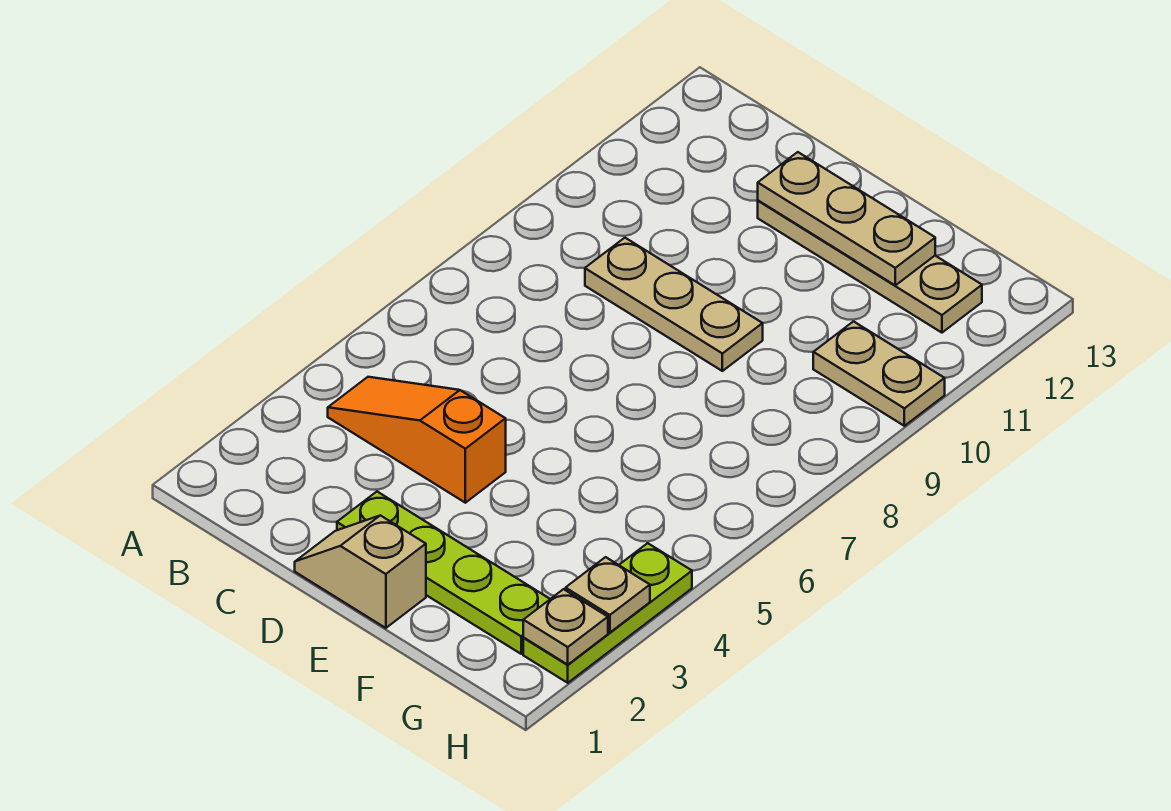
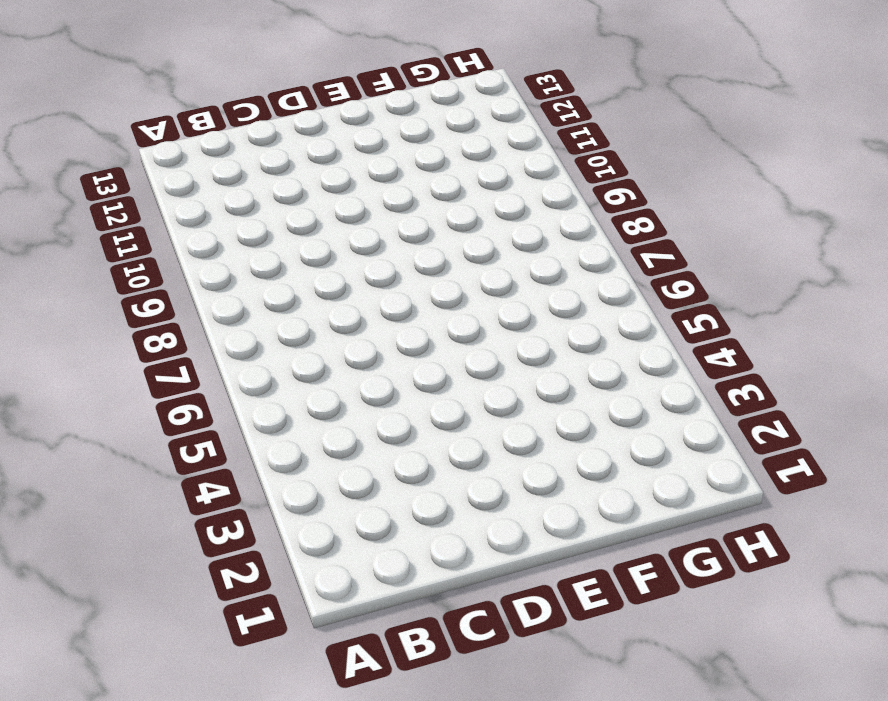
none -> orange slope B4:D4 level 1 top D
none -> tan plate C9:E9 level 1

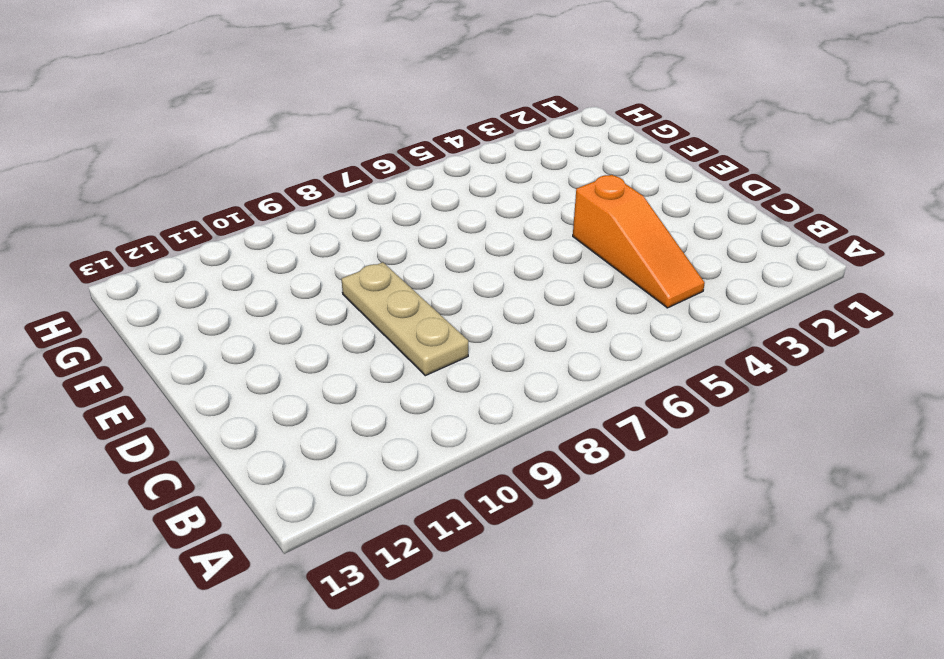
none -> tan slope D1:E1 level 1 top E
none -> lime plate D2:G2 level 1

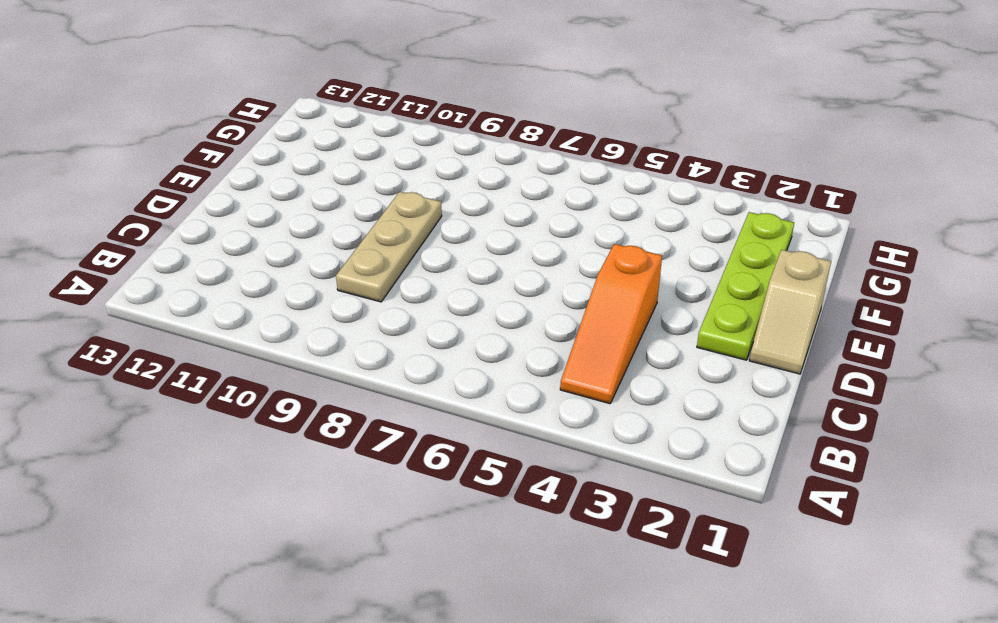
none -> tan plate D12:G12 level 1
none -> tan plate G10:H10 level 1

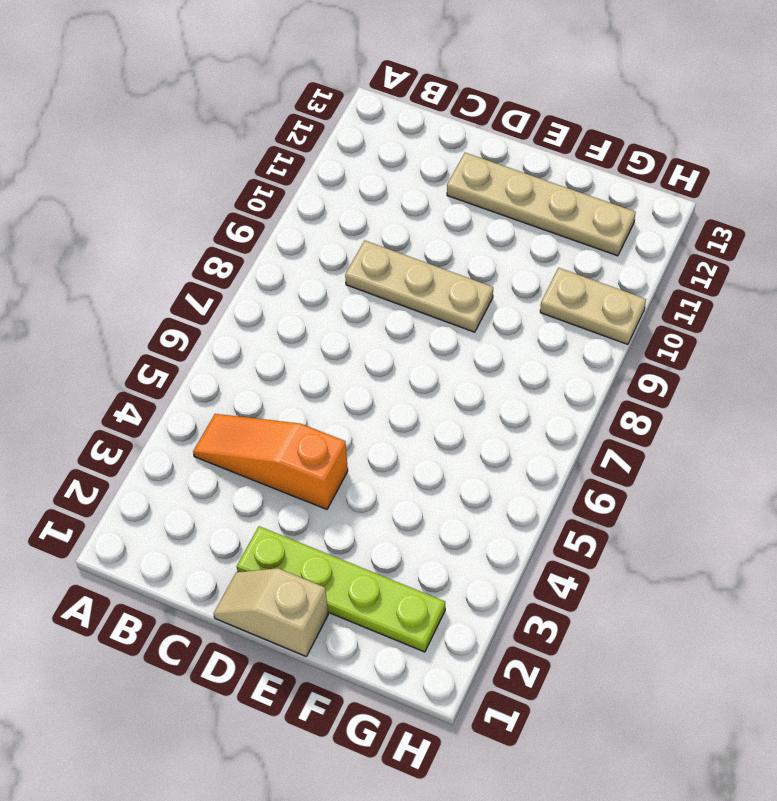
none -> lime plate H2:H4 level 1
none -> tan plate D12:F12 level 2

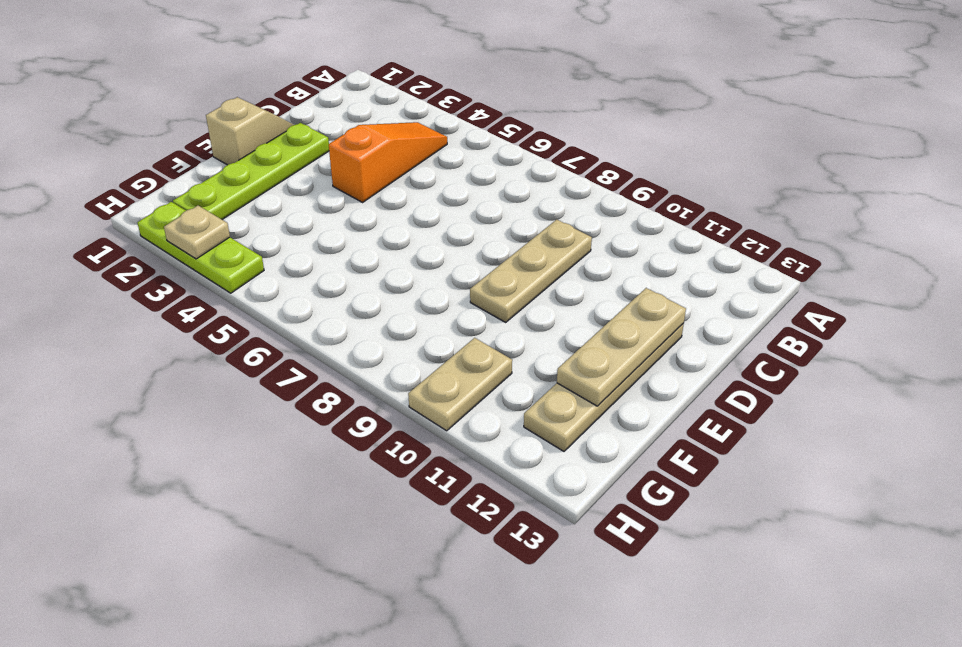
none -> tan plate H2 level 2

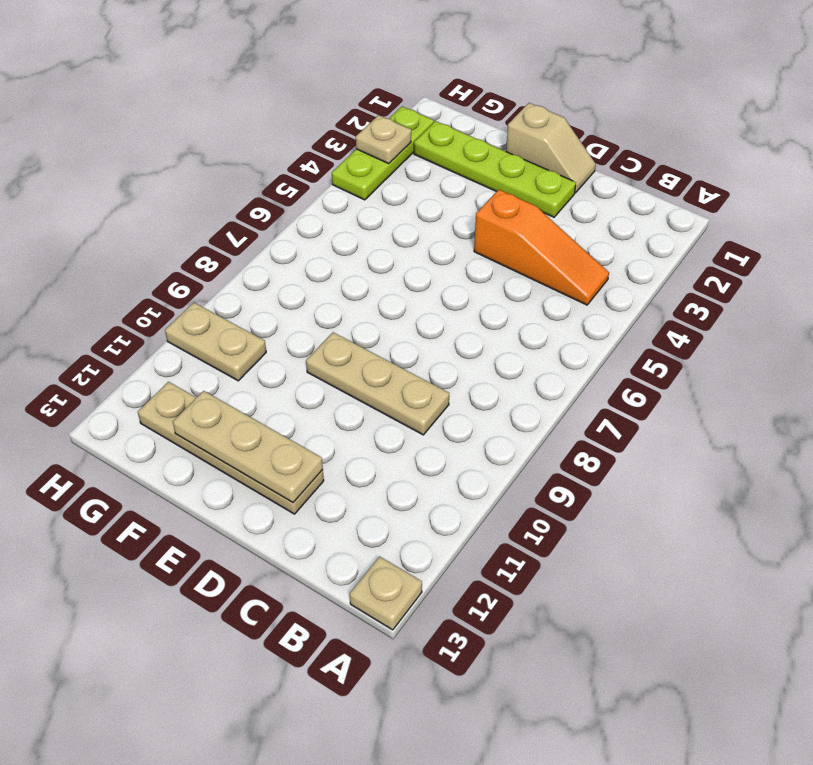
tan plate A13 level 1 -> tan plate H2 level 2

